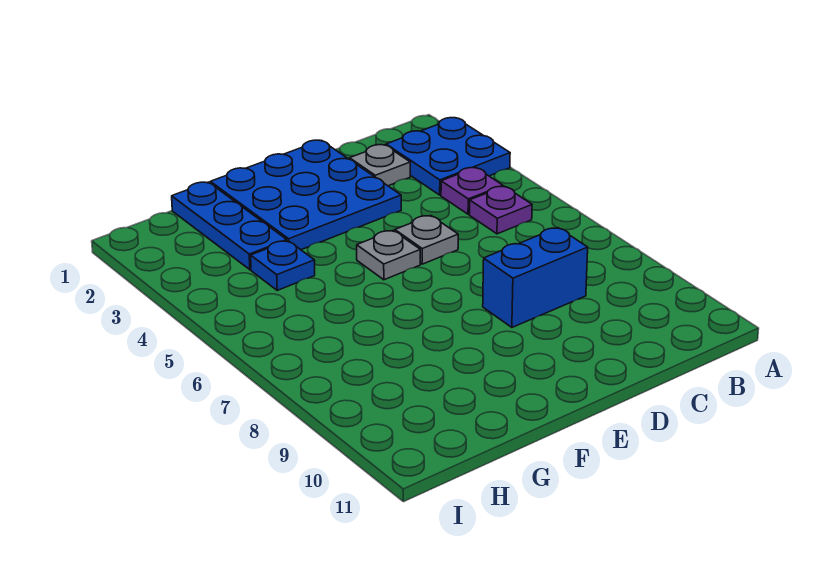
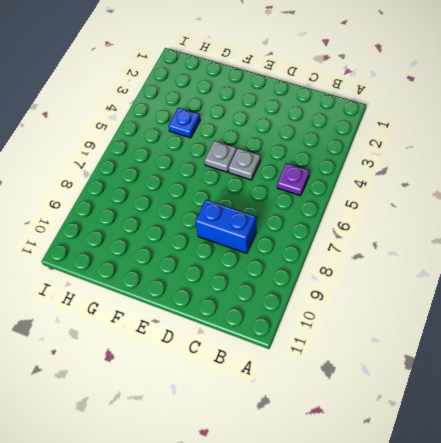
none -> blue plate A2:B3 level 1
none -> purple plate B4 level 1

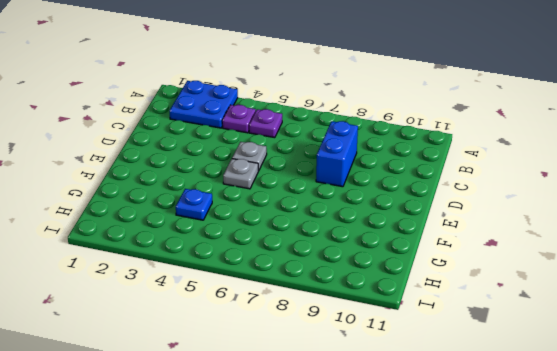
none -> grey plate C2 level 1
none -> blue plate D1:F3 level 1

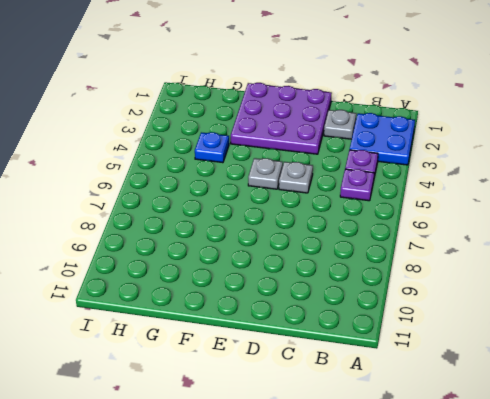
purple plate D1:F3 level 1 -> blue plate D1:F3 level 1
none -> blue brick C8:D8 level 1
none -> blue plate G1:G3 level 1

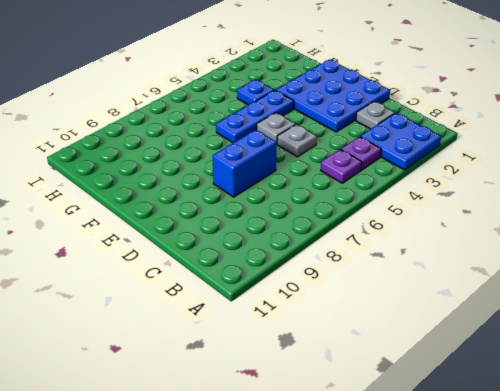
blue brick D7:D8 level 1 -> blue brick C8:D8 level 1
blue plate F4:F6 level 1 -> blue plate G1:G3 level 1

